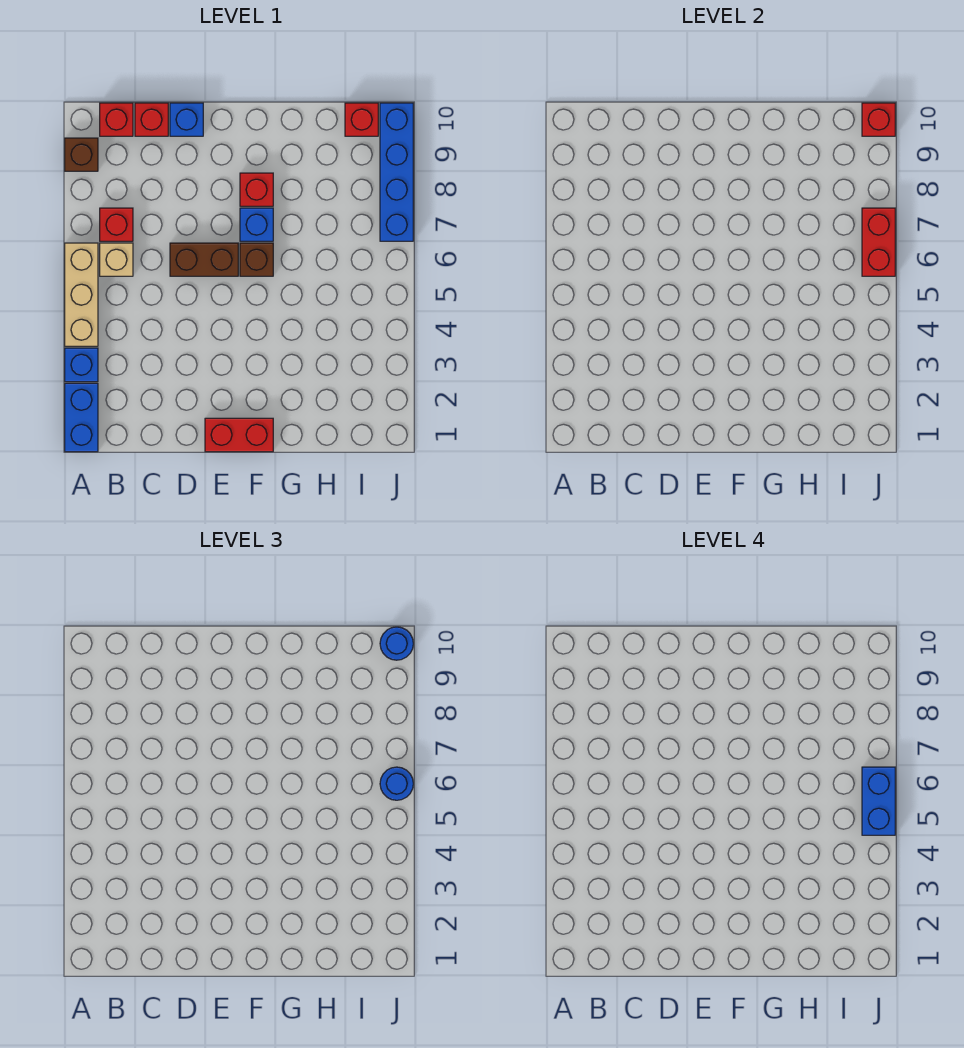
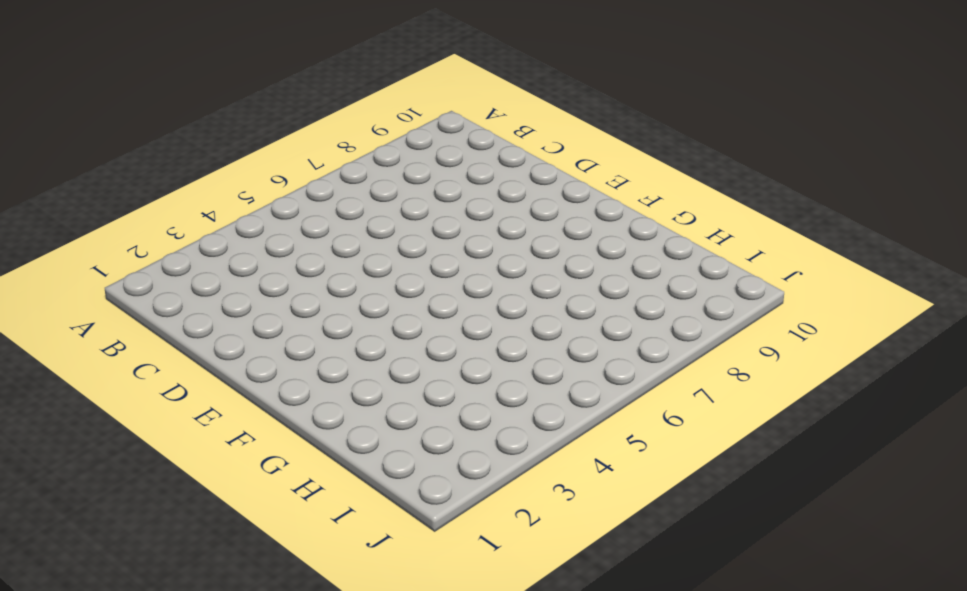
none -> blue brick A1:A2 level 1
none -> blue brick A3 level 1
none -> tan brick A4:A6 level 1

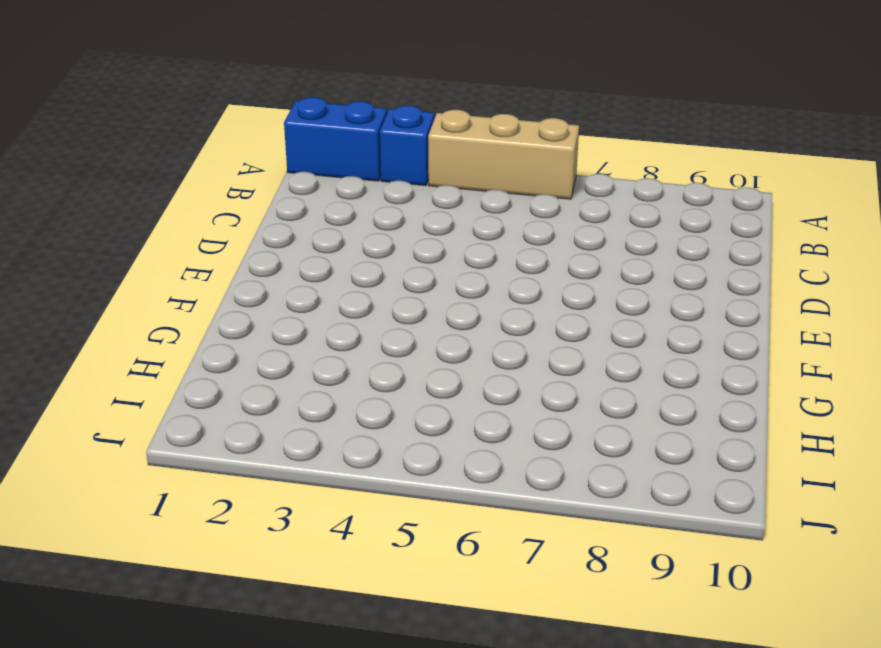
none -> brown brick A9 level 1
none -> tan brick B6 level 1
none -> red brick B7 level 1

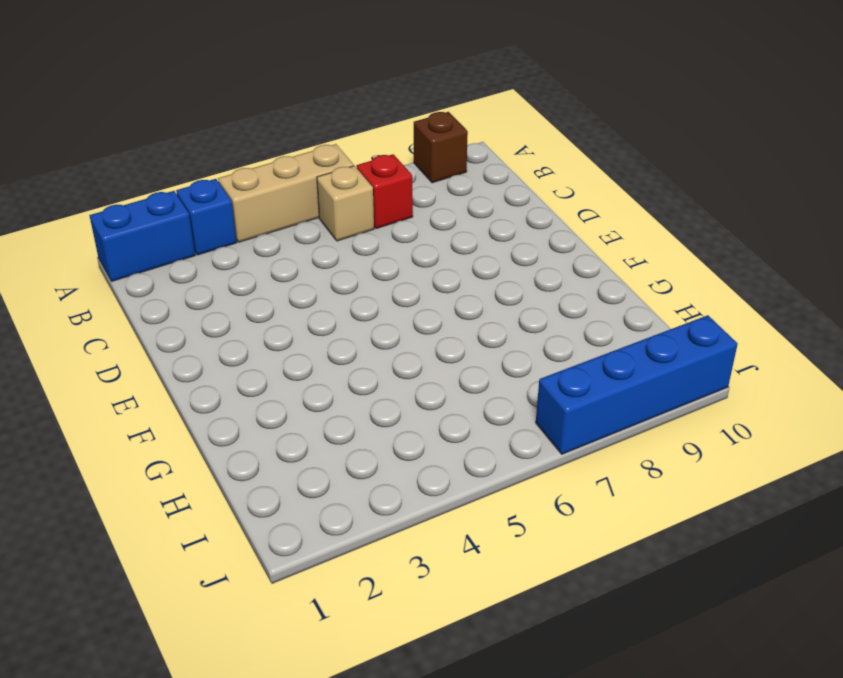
none -> red brick B10 level 1
none -> red brick C10 level 1
none -> brown brick D6:E6 level 1

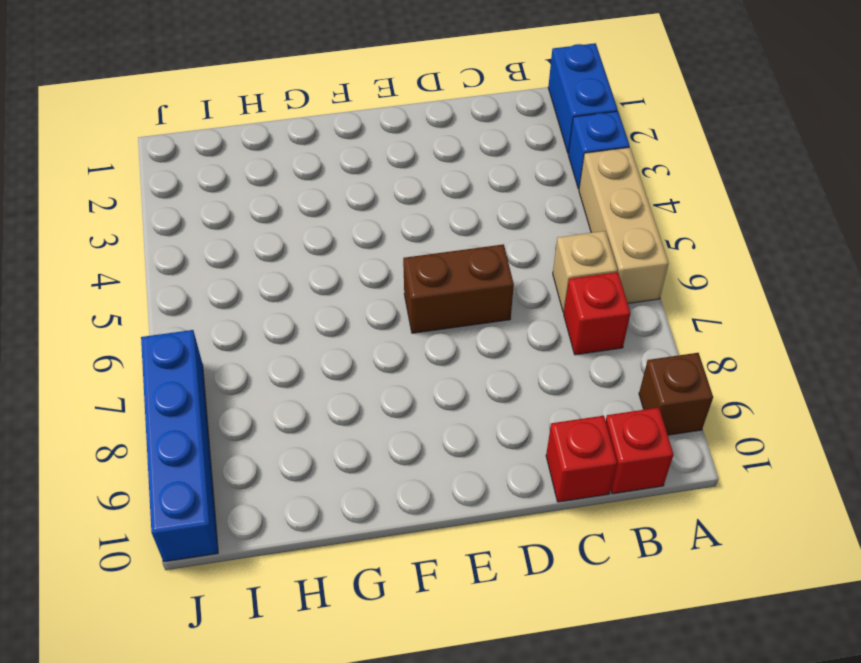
none -> blue brick D10 level 1
none -> red brick E1:F1 level 1
none -> brown brick F6 level 1

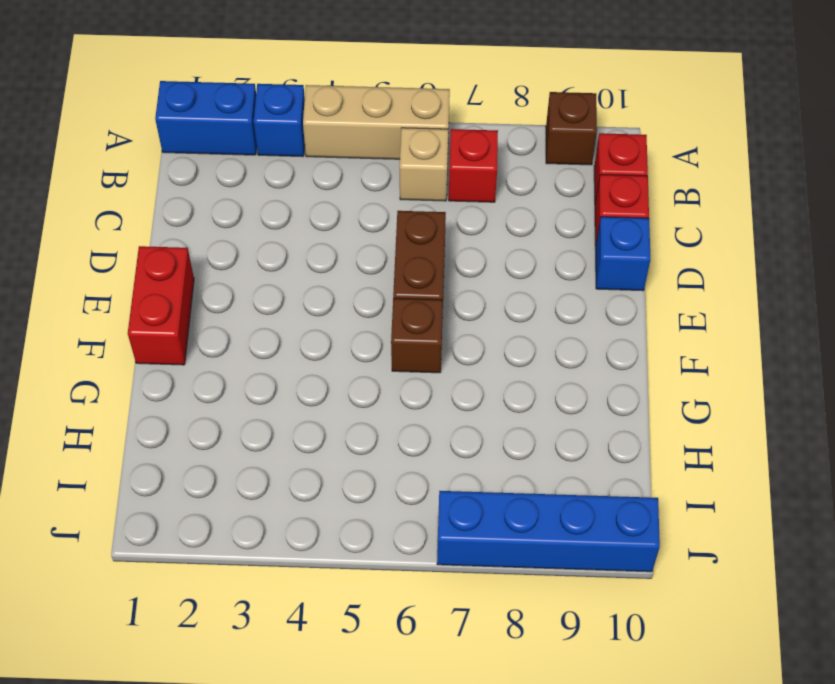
none -> blue brick F7 level 1
none -> red brick F8 level 1
none -> red brick I10 level 1

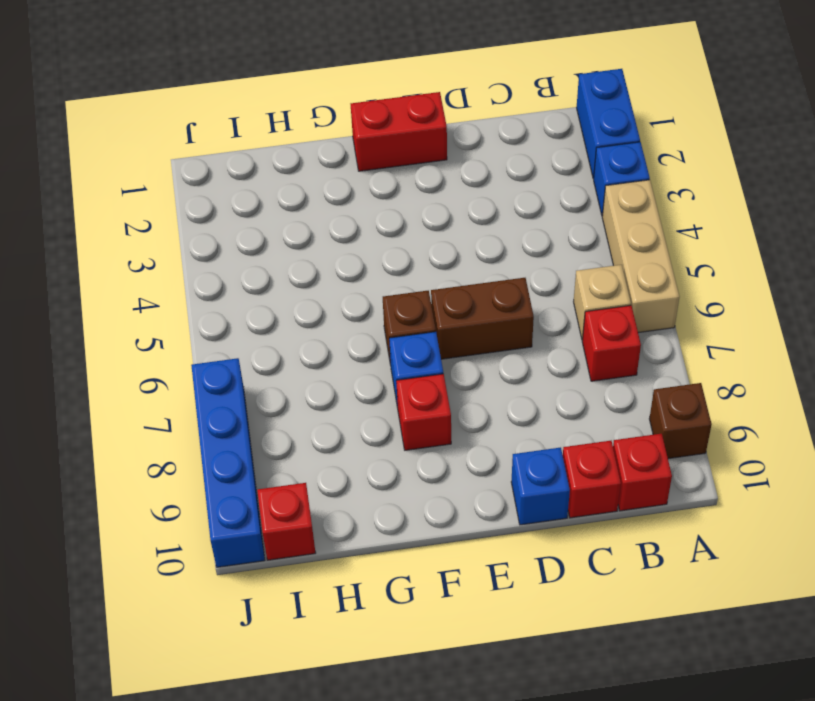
none -> red brick J6:J7 level 2
none -> red brick J10 level 2
none -> blue round brick J6 level 3

